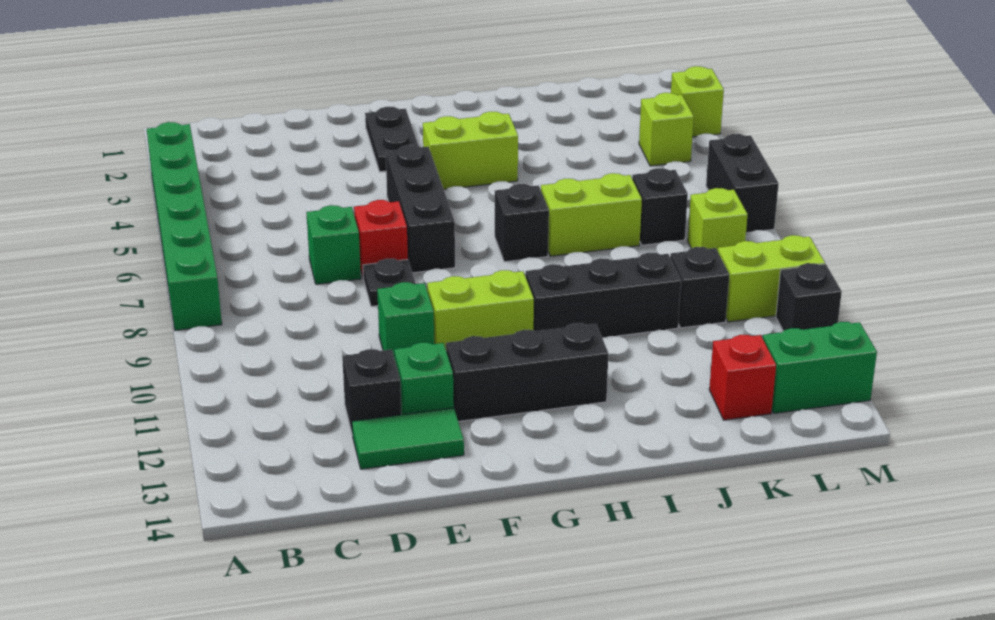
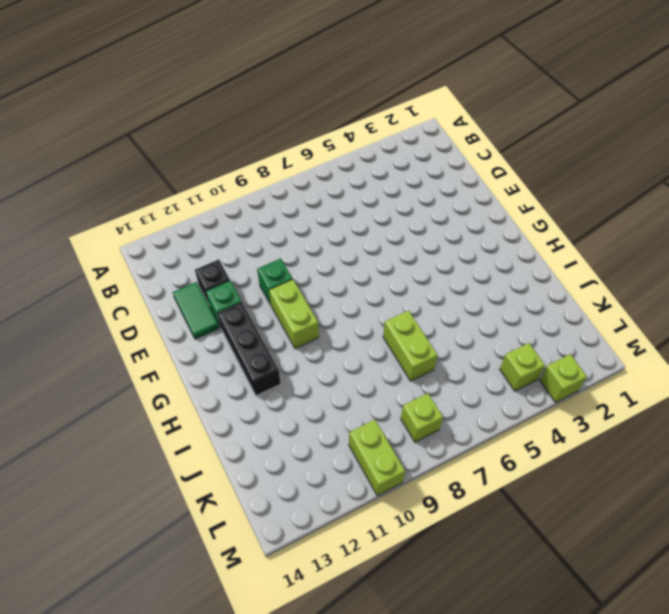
none -> green brick A3:A8 level 1
none -> green brick D7 level 1
none -> red brick E7 level 1

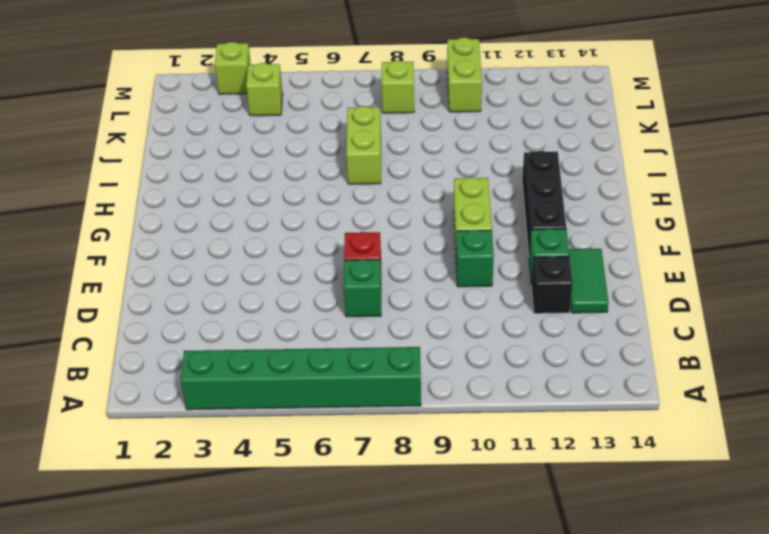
none -> black plate E8 level 1
none -> black plate F2:F3 level 1
none -> black brick F5:F7 level 1

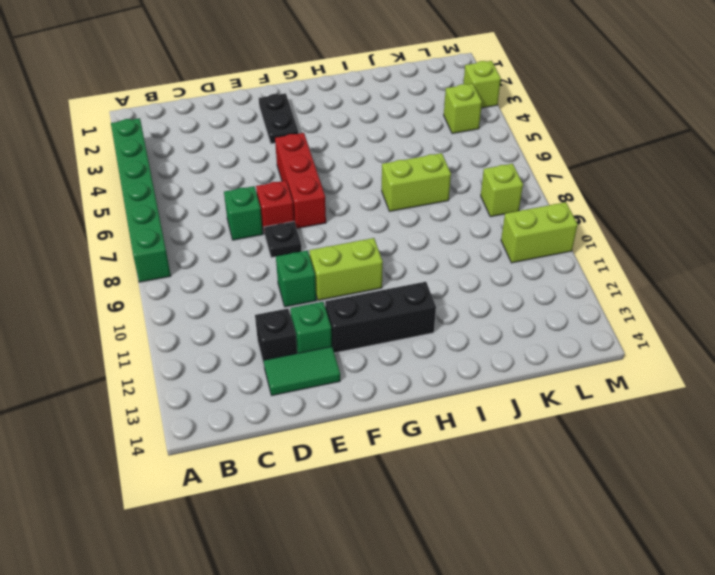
red brick F5:F7 level 1 -> black brick F5:F7 level 1
none -> lime brick G4:H4 level 1
none -> black brick H7 level 1
none -> black brick H10:J10 level 1

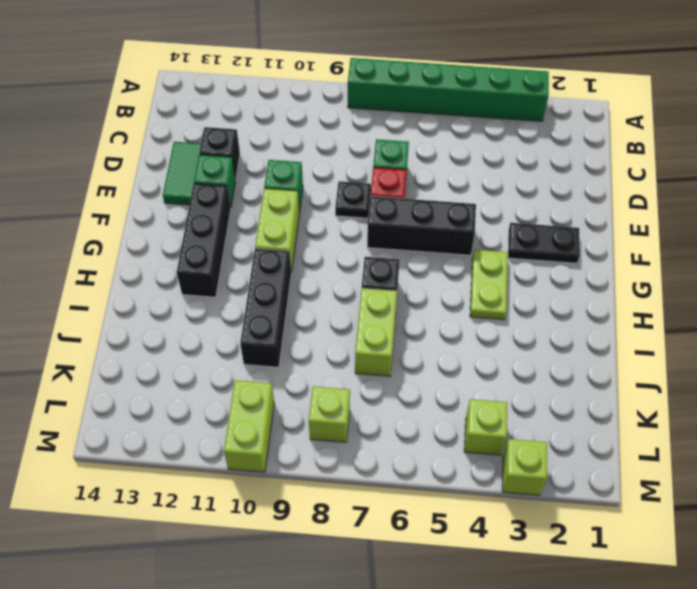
lime plate G4:H4 level 1 -> lime brick G4:H4 level 1
none -> black brick K7 level 1
none -> black brick K10 level 1
none -> red brick K13 level 1

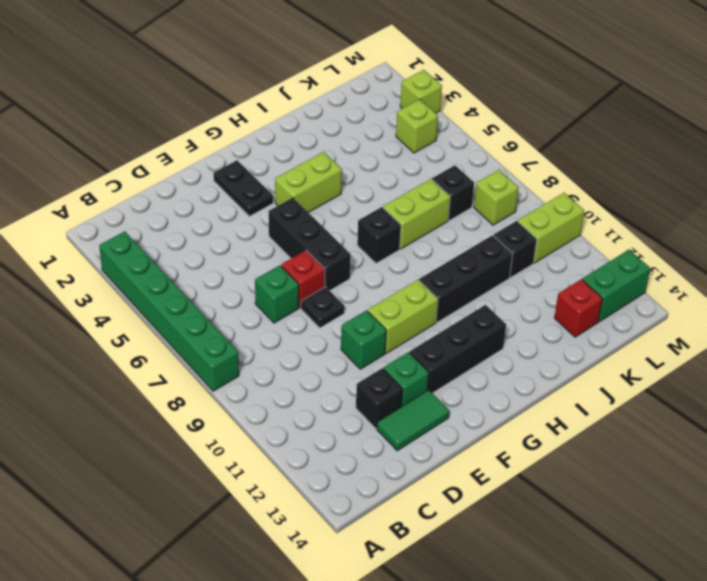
none -> black brick M6:M7 level 1
none -> black brick M11 level 1

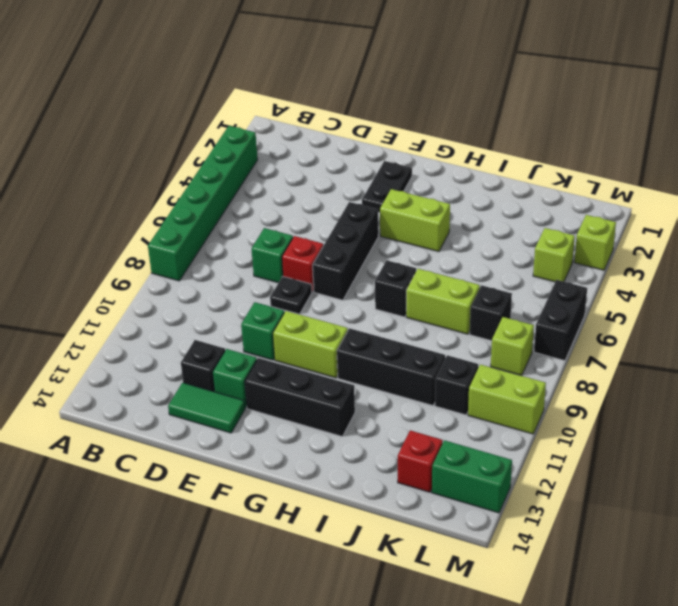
none -> black brick M11 level 1

